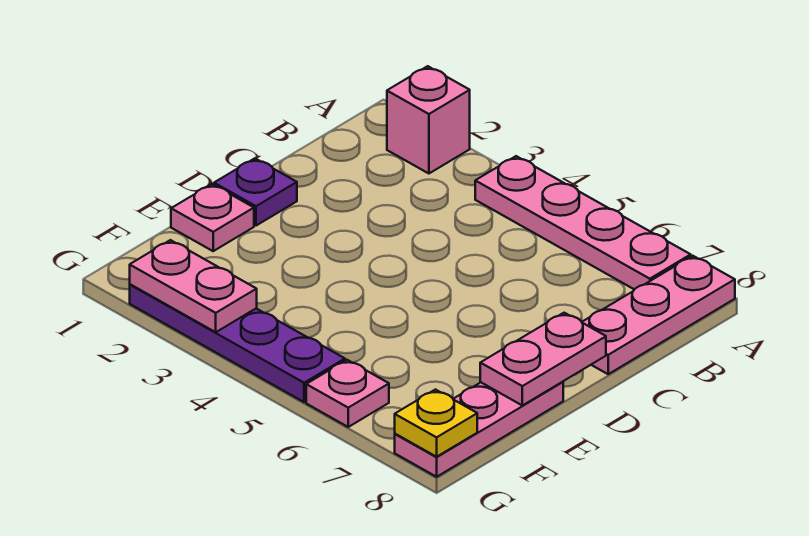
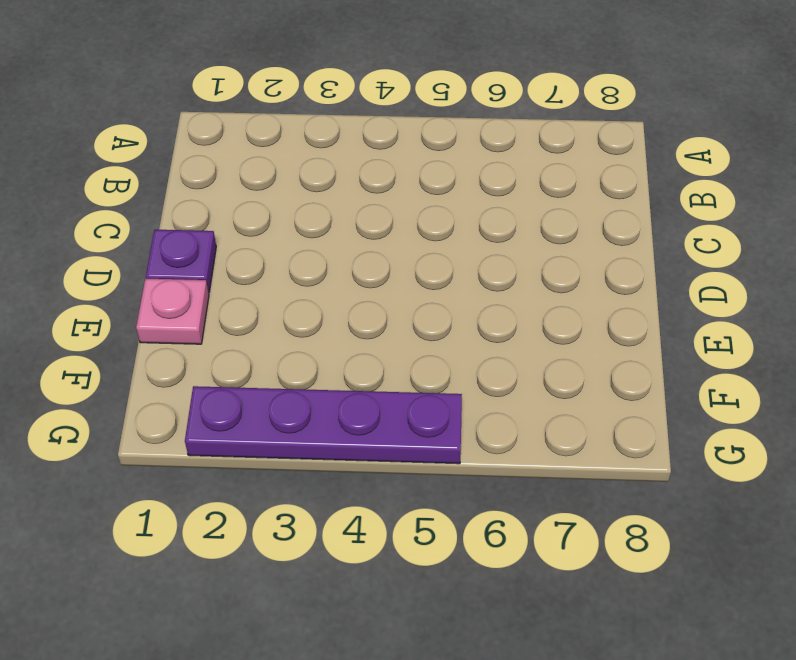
none -> pink brick A2 level 1
none -> pink plate A4:A7 level 1

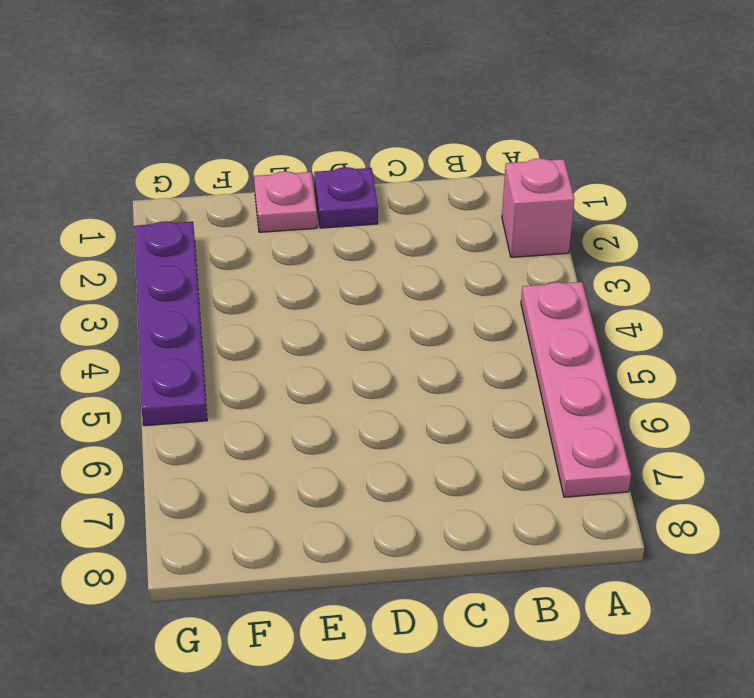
none -> pink plate A8:C8 level 1
none -> pink plate E8:G8 level 1

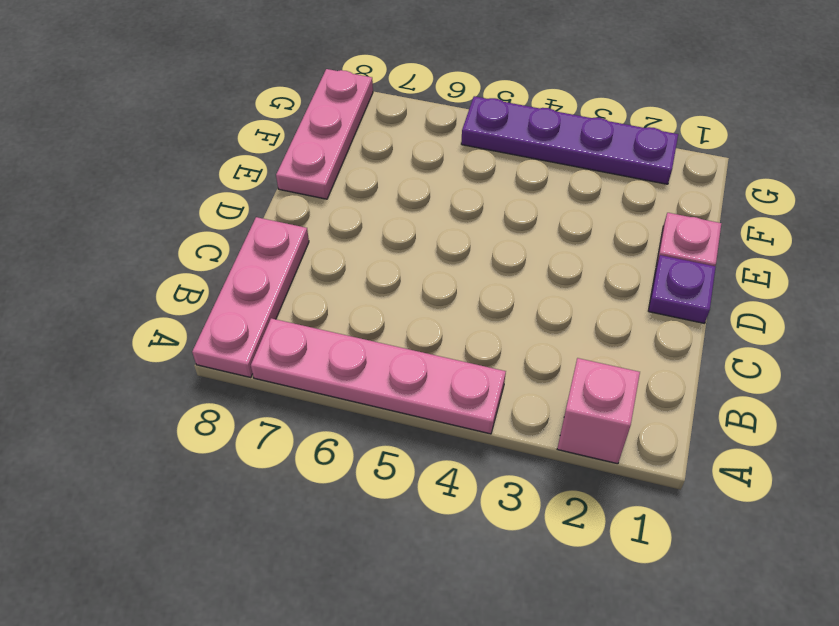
none -> pink plate G6 level 1
none -> pink plate D8:E8 level 2

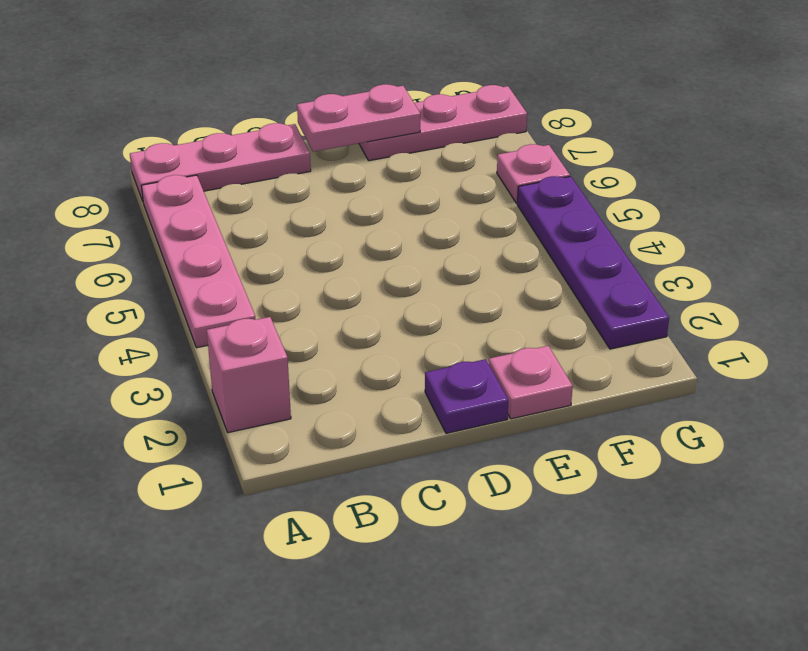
none -> pink plate G2:G3 level 2
none -> yellow plate G8 level 2

